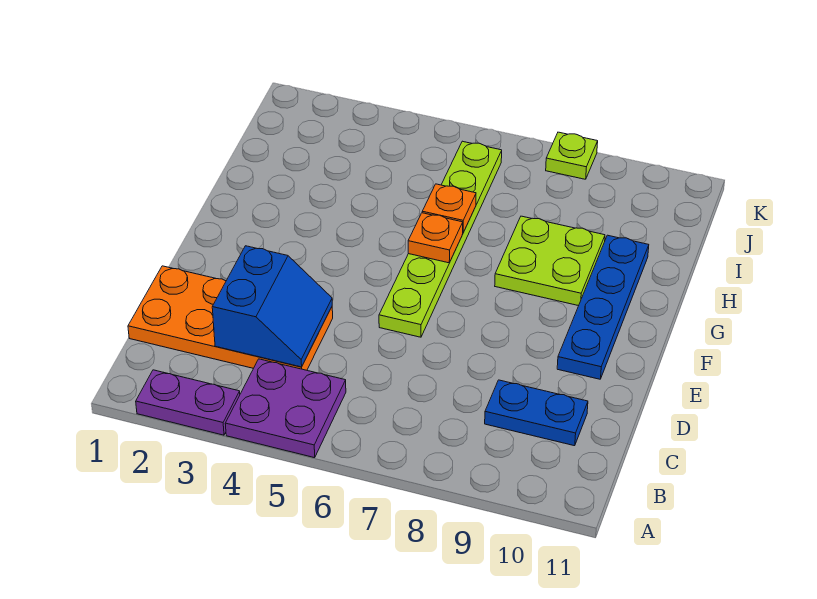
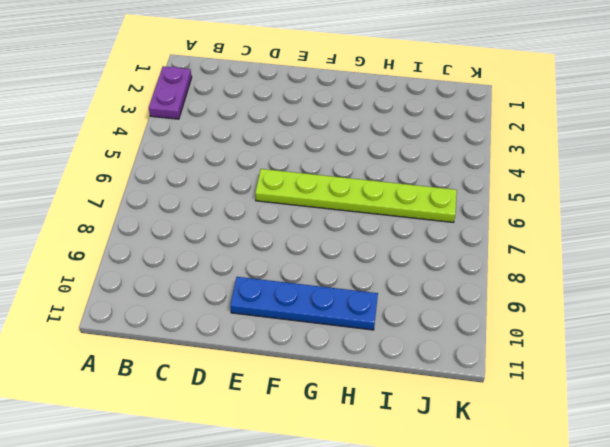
none -> purple plate A4:B5 level 1
none -> orange plate C1:D4 level 1

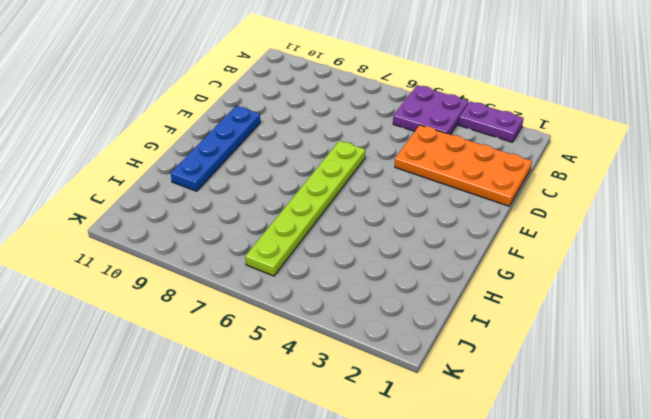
none -> blue plate C9:C10 level 1
none -> lime plate G8:H9 level 1

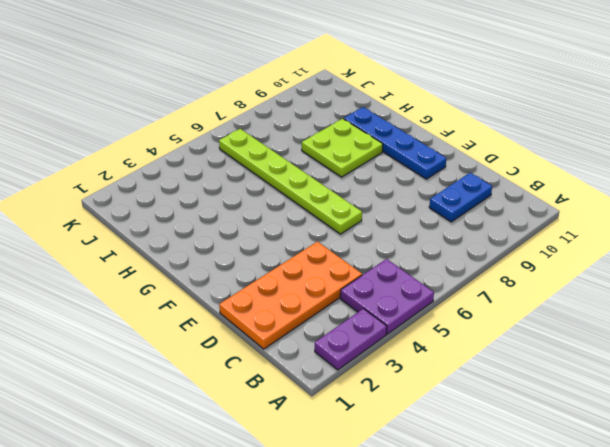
none -> lime plate K8 level 1
none -> blue slope C3:D4 level 2 top 3

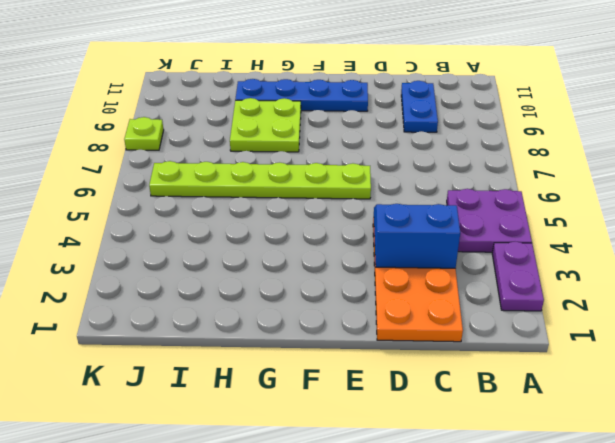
none -> orange plate G6 level 2
none -> orange plate H6 level 2

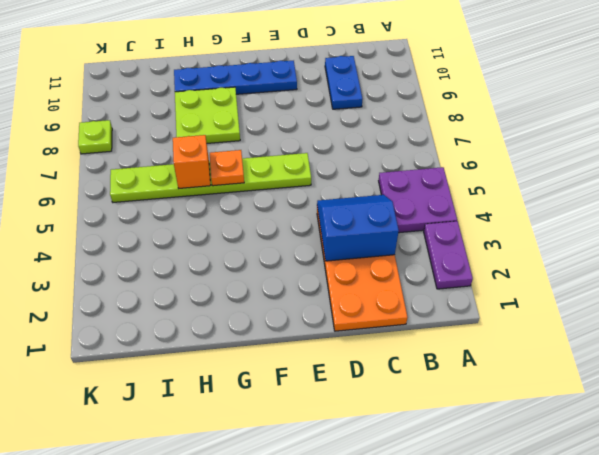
orange brick H6 level 2 -> orange plate H6 level 2

